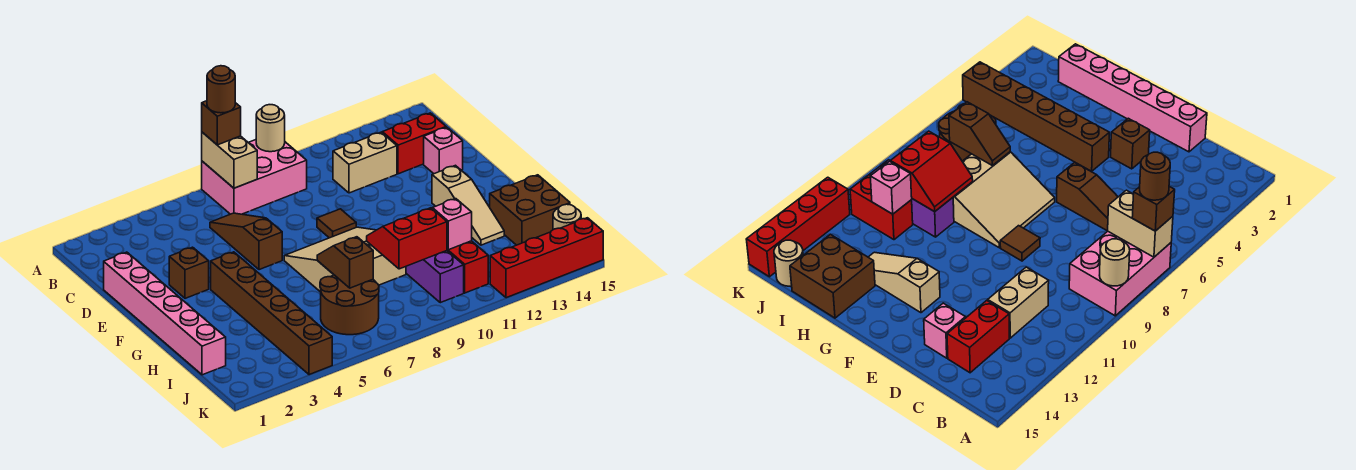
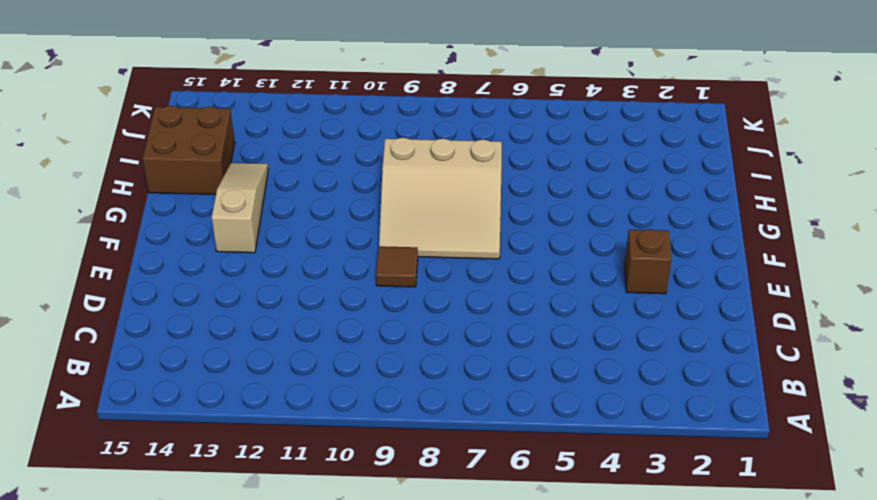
none -> pink brick A7:B9 level 1
none -> brown slope C6:E6 level 1 top E
none -> tan brick C11:C12 level 1

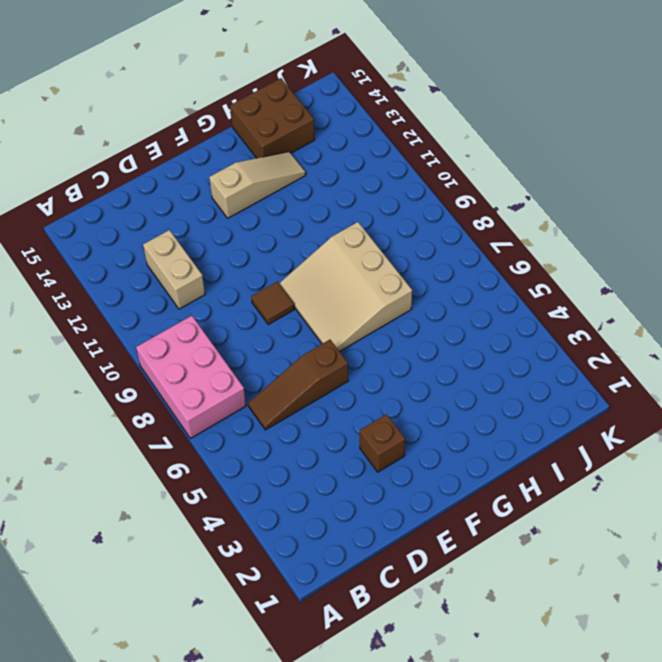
none -> red brick C13:C14 level 1
none -> pink brick D1:I1 level 1
none -> pink brick D14 level 1

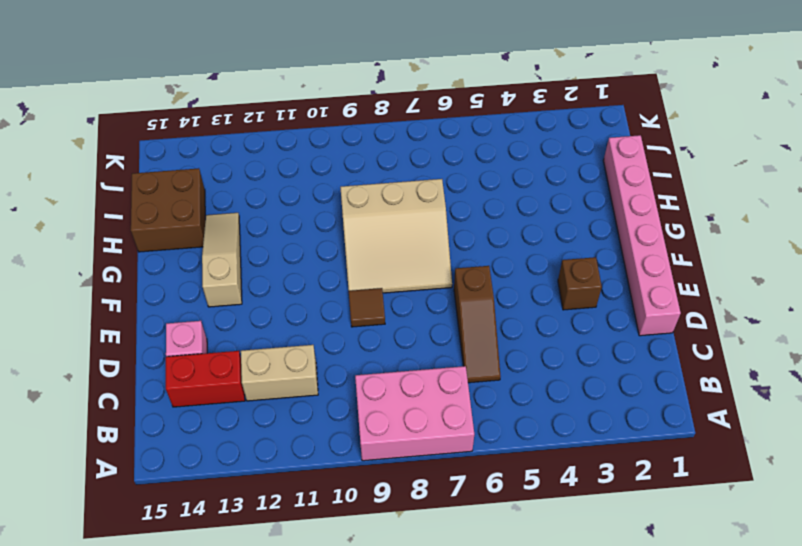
none -> brown brick F4:K4 level 1
none -> purple brick H10:J10 level 1
none -> brown round brick I6:J7 level 1

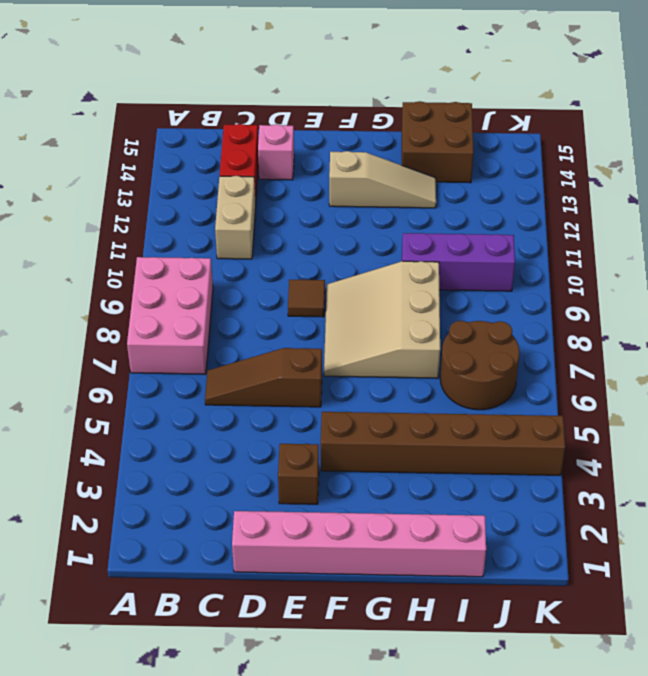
none -> red brick I11:J11 level 1
none -> tan round brick J15 level 1
none -> red brick K12:K15 level 1

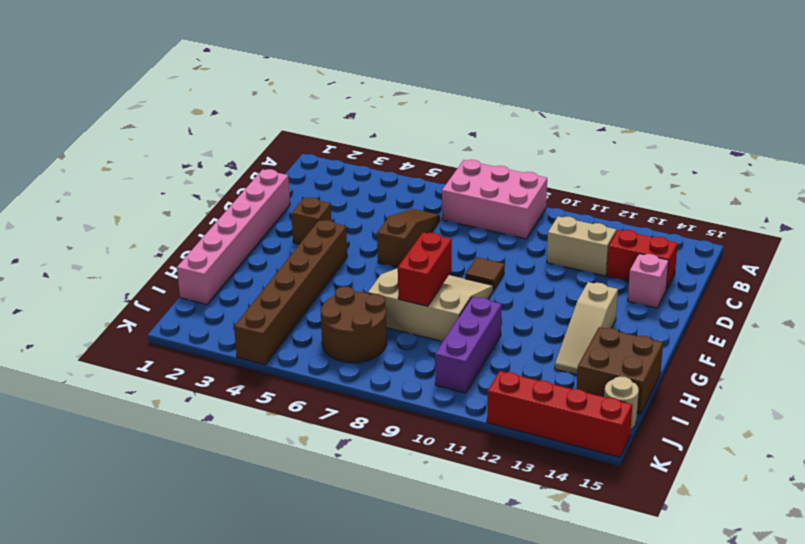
red brick G8:H8 level 2 -> red brick I11:J11 level 1
none -> tan brick A7:B7 level 2
none -> tan round brick A9 level 2
none -> brown slope H7:I7 level 2 top I

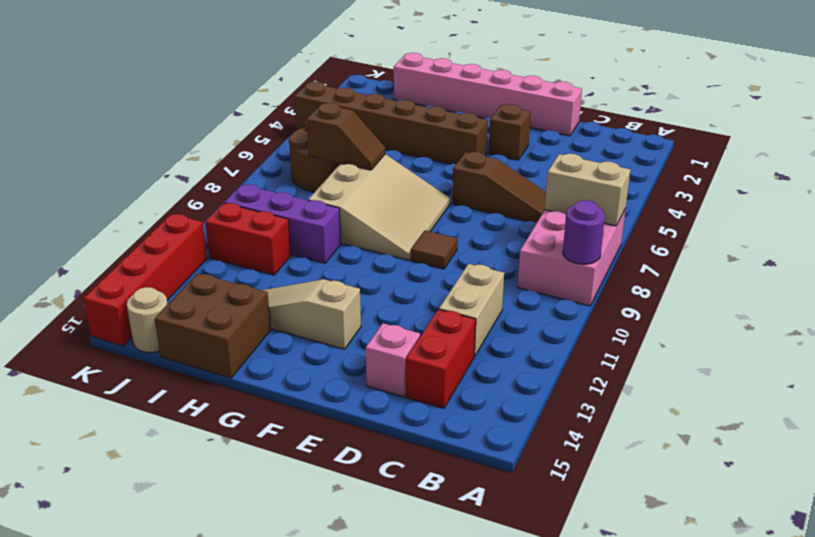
purple round brick A9 level 2 -> tan round brick A9 level 2
none -> red slope H9:I10 level 2 top I
none -> pink brick I11 level 2
none -> brown brick A7 level 3

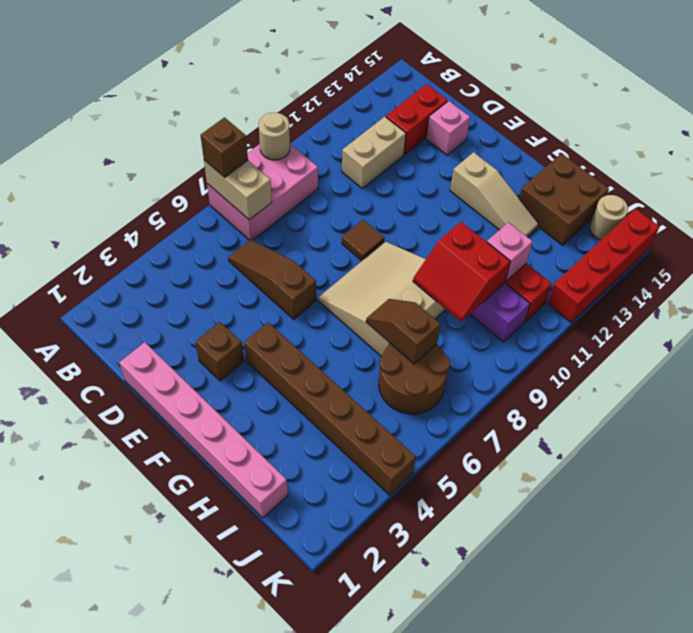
red slope H9:I10 level 2 top 10 -> red slope H9:I10 level 2 top I
none -> brown round brick A7 level 4

